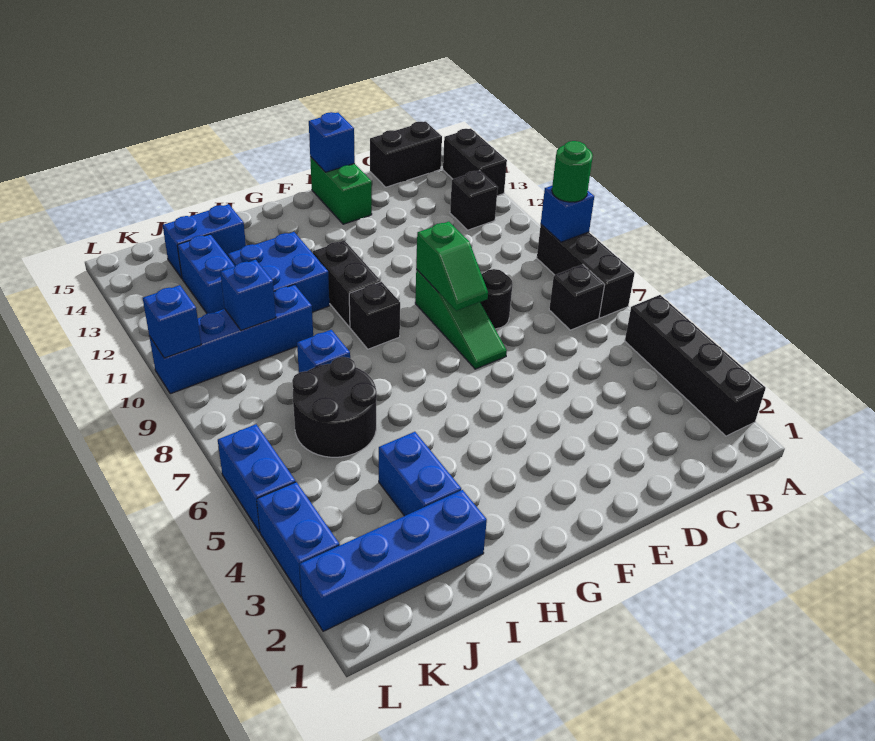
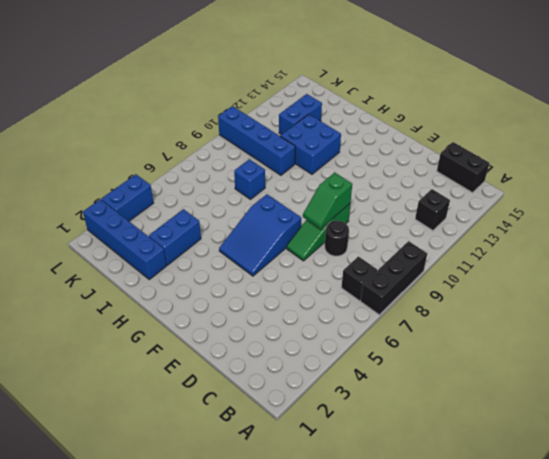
blue slope F5:G7 level 1 top 7 -> none
none -> black brick A2:A5 level 1
none -> black brick A13:A14 level 1
none -> green brick E14:E15 level 1

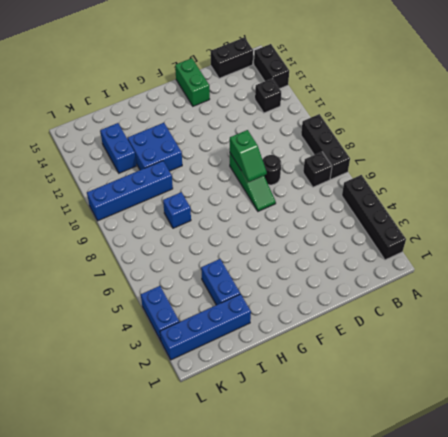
none -> black brick G9 level 1
none -> black brick G10:G11 level 1
none -> black round brick I6:J7 level 1

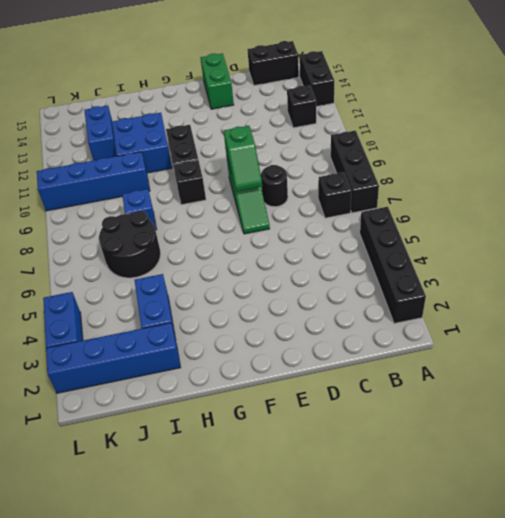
none -> blue brick I14:J14 level 1
none -> blue brick L5:L6 level 1
none -> blue brick A9 level 2

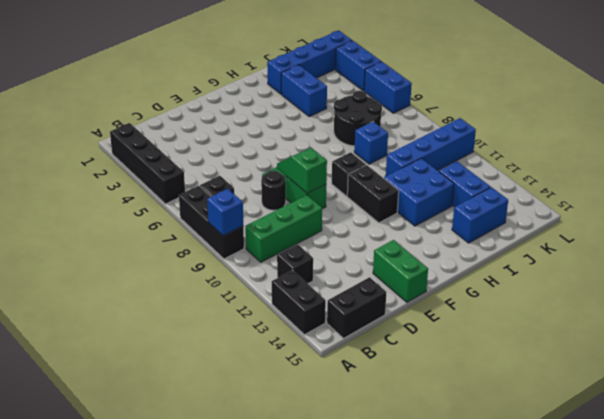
green brick B10:D10 level 1 -> none
none -> blue brick E15 level 2
none -> blue brick J10 level 2
none -> blue brick L10 level 2

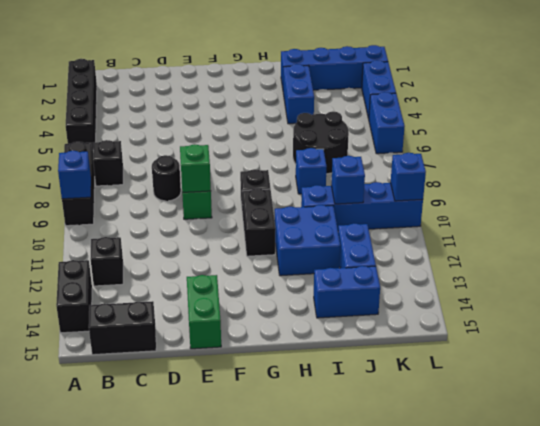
none -> blue brick E15 level 2
none -> green round brick A9 level 3

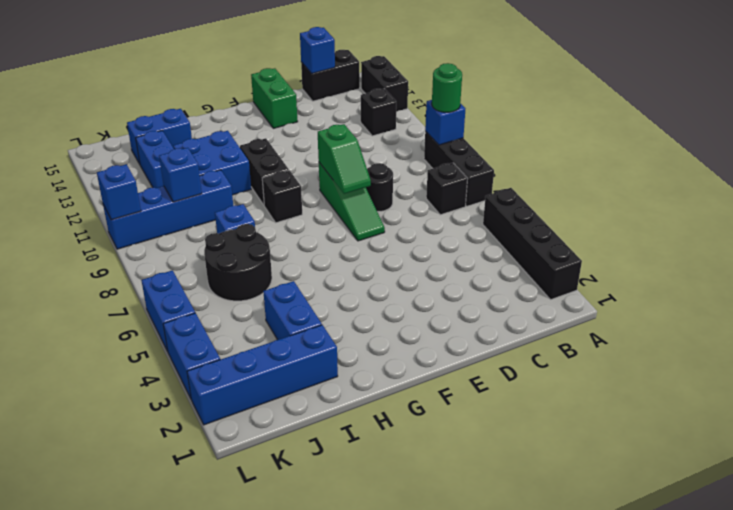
blue brick C15 level 2 -> blue brick E15 level 2

